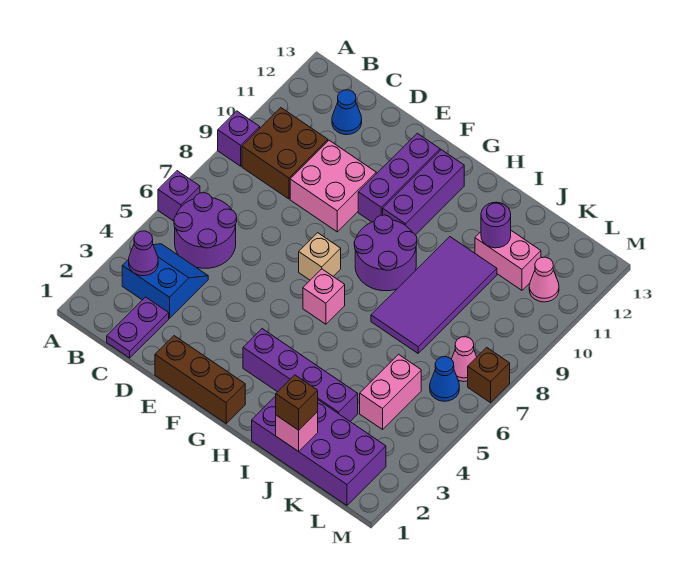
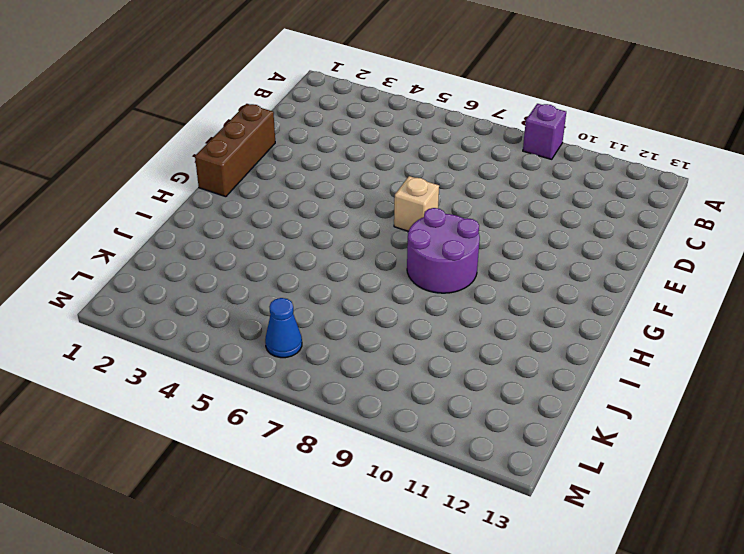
none -> purple brick A6 level 1
none -> blue slope B3:C4 level 1 top 3
none -> purple round brick B5:C6 level 1

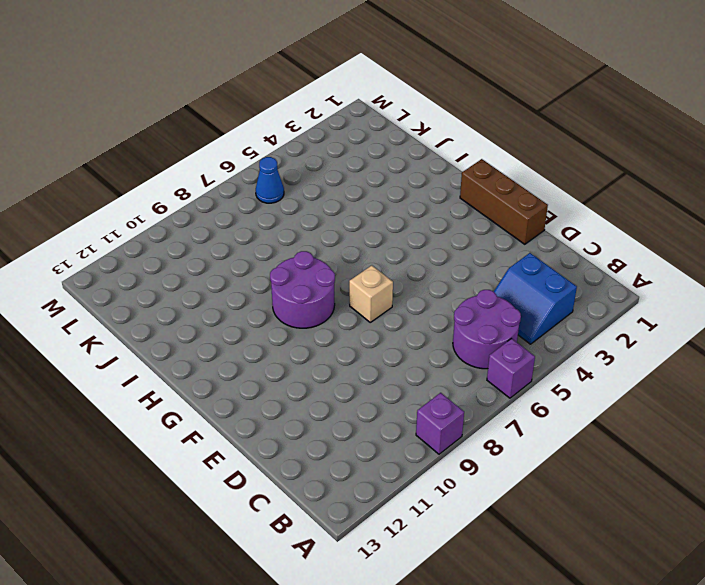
none -> brown brick B9:C10 level 1
none -> purple plate C1:C2 level 1
none -> blue cone C12 level 1

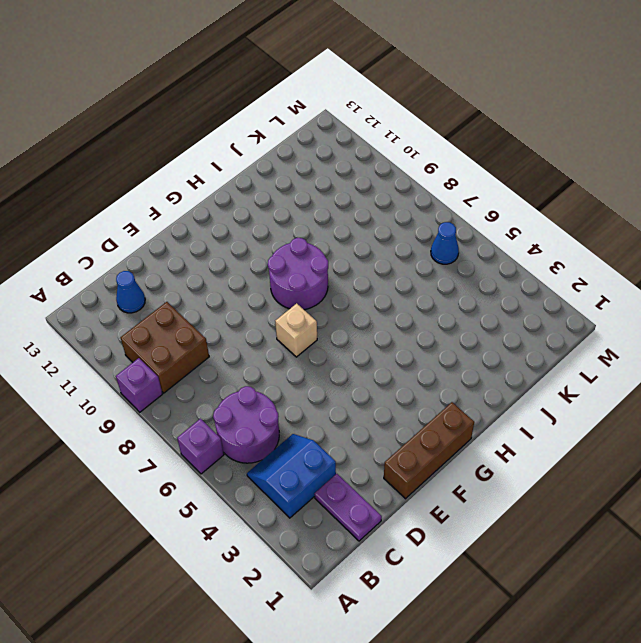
none -> pink brick D9:E10 level 1
none -> purple brick F10:F12 level 1
none -> purple brick G3:J3 level 1

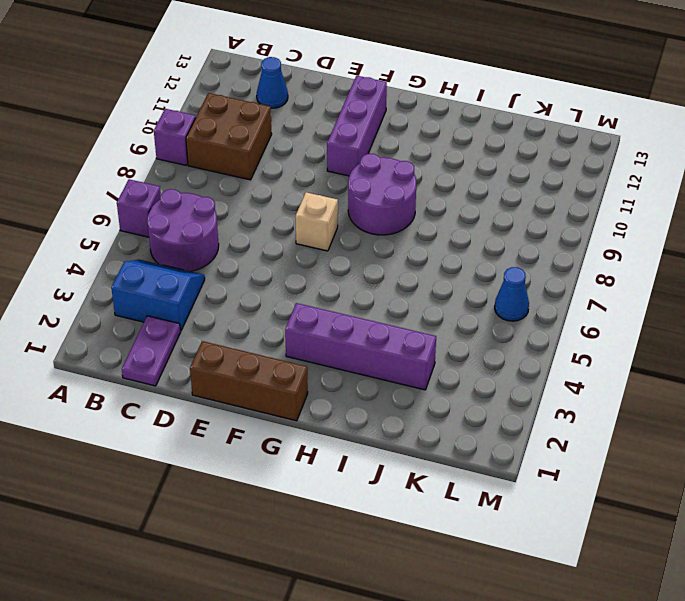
none -> pink brick D9:E10 level 1
none -> pink brick G6 level 1
none -> purple brick G10:G12 level 1

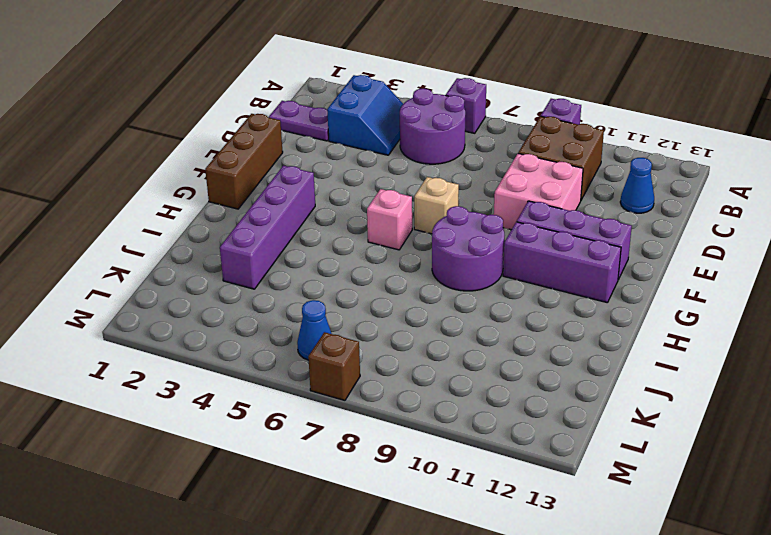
none -> purple brick I1:L2 level 1
none -> purple tile I7:J10 level 1
none -> pink brick J11:K11 level 1

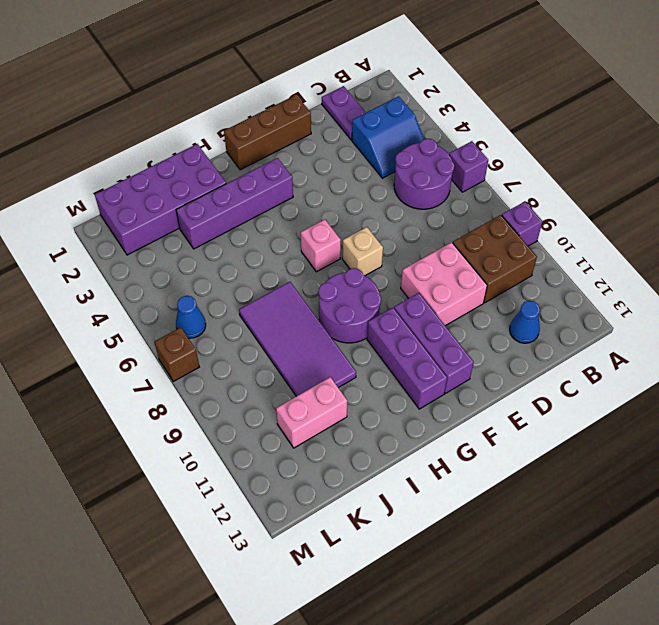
none -> pink brick K4:K5 level 1
none -> pink cone L7 level 1
none -> pink cone L11 level 1

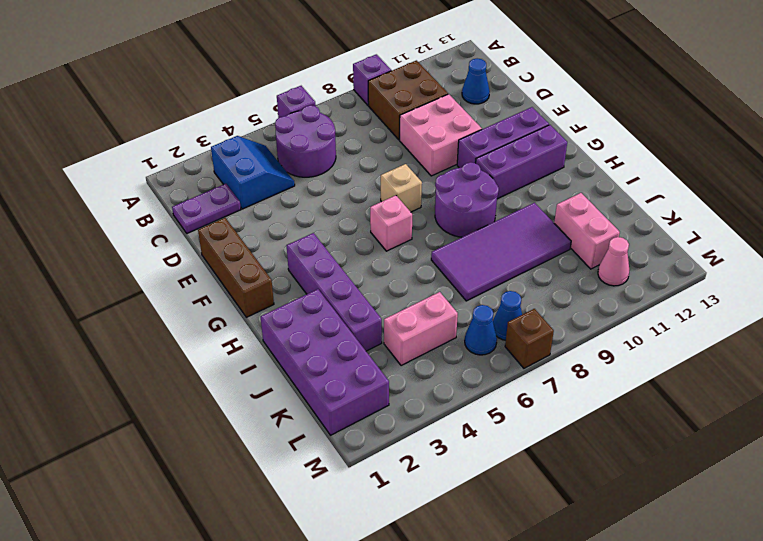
blue cone L7 level 1 -> pink cone L7 level 1
none -> purple cone B3 level 2
none -> pink brick J1 level 2
none -> purple round brick J11 level 2

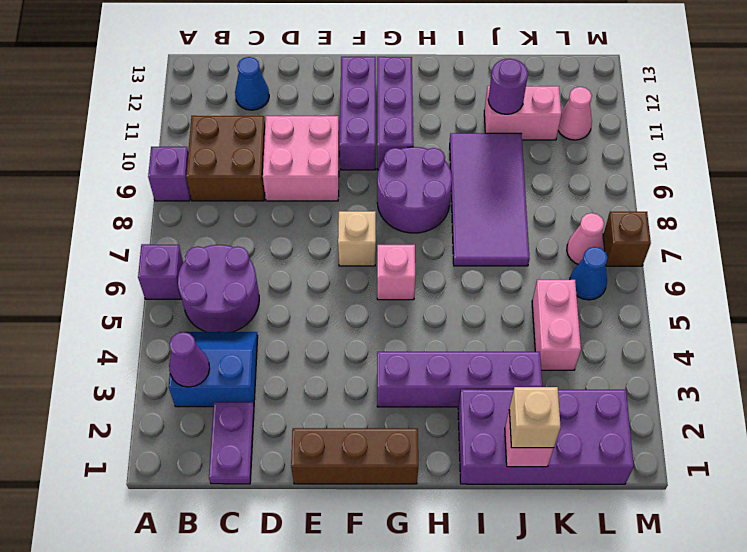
tan brick J1 level 3 -> brown brick J1 level 3

